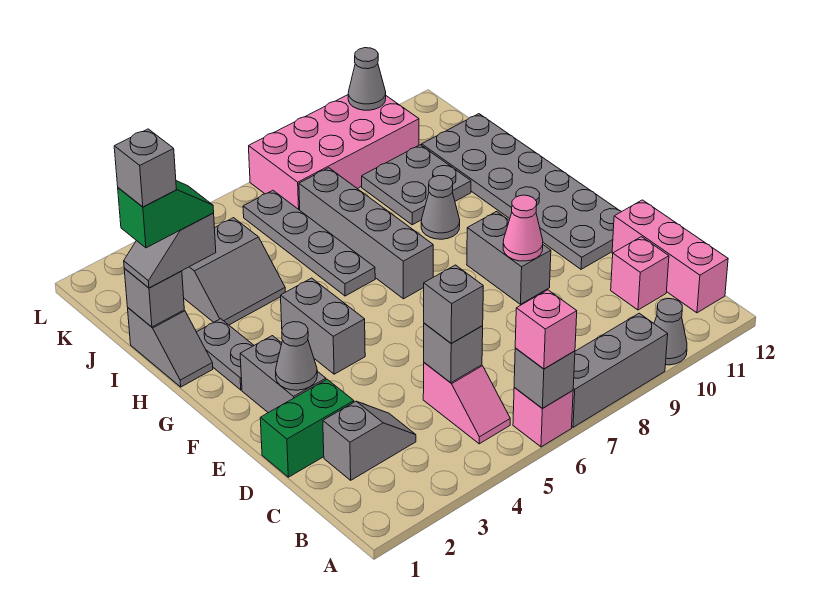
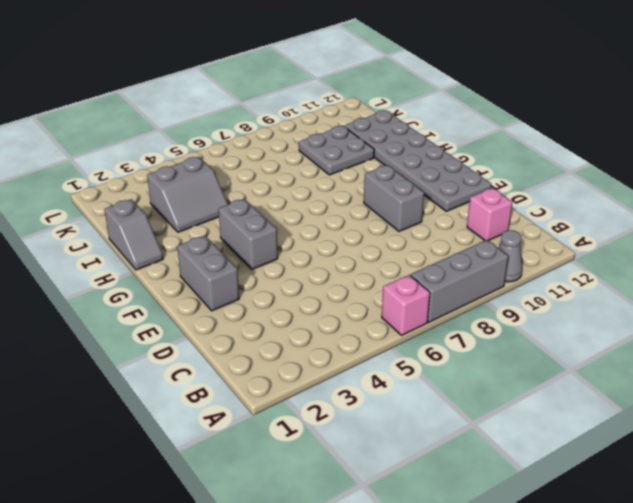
none -> pink slope B5:C5 level 1 top C
none -> pink brick B12:D12 level 1
none -> grey slope C2:C3 level 1 top 2
none -> green brick D1:D2 level 1

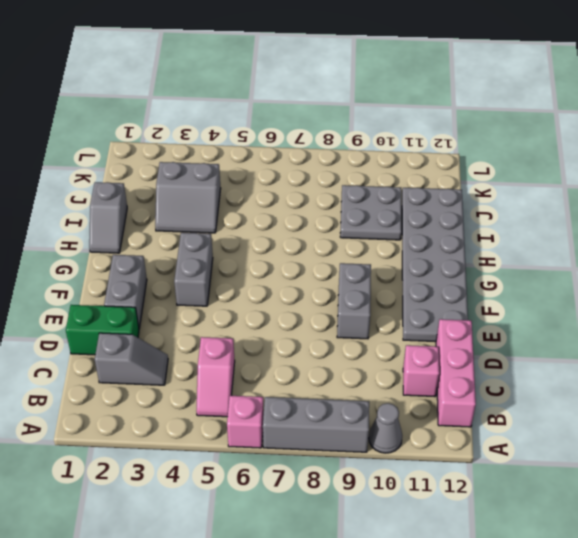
none -> grey plate G2:H2 level 1
none -> grey brick G7:J7 level 1
none -> grey plate H6:K6 level 1
none -> grey cone H9 level 1

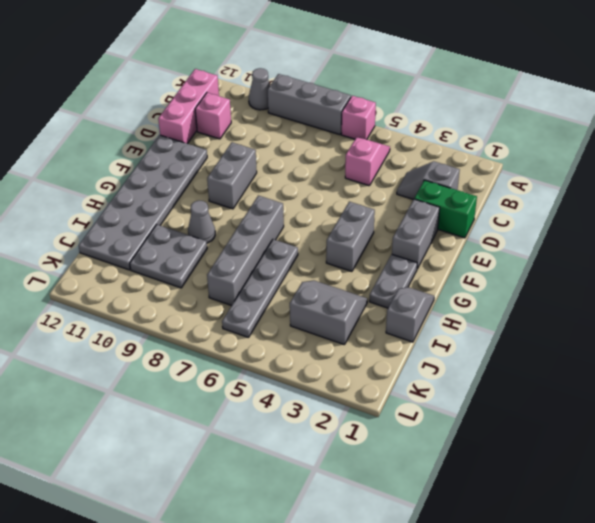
none -> pink brick K7:L10 level 1
none -> grey brick A6 level 2
none -> grey brick C5 level 2
none -> grey cone E2 level 2

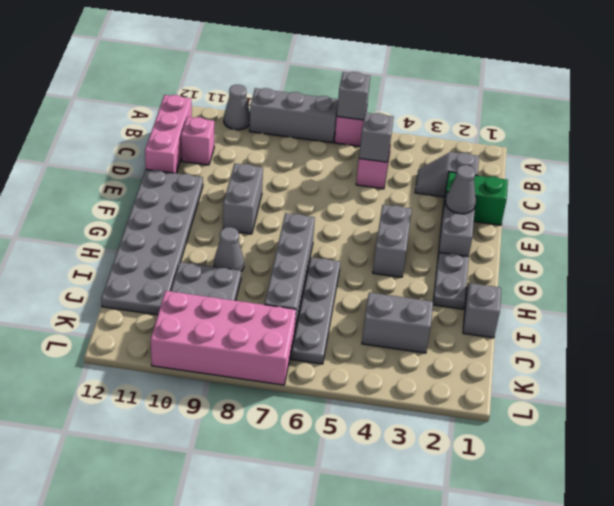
none -> pink cone E9 level 2
none -> grey brick I1 level 2
none -> grey cone L10 level 2
none -> pink brick A6 level 3

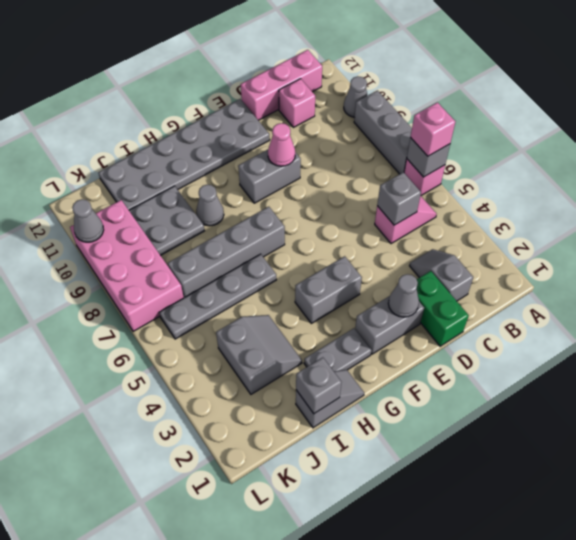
none -> grey brick C5 level 3
none -> grey slope I1:I2 level 3 top 2
none -> green slope I1:I2 level 4 top 1
none -> grey brick I1 level 5

